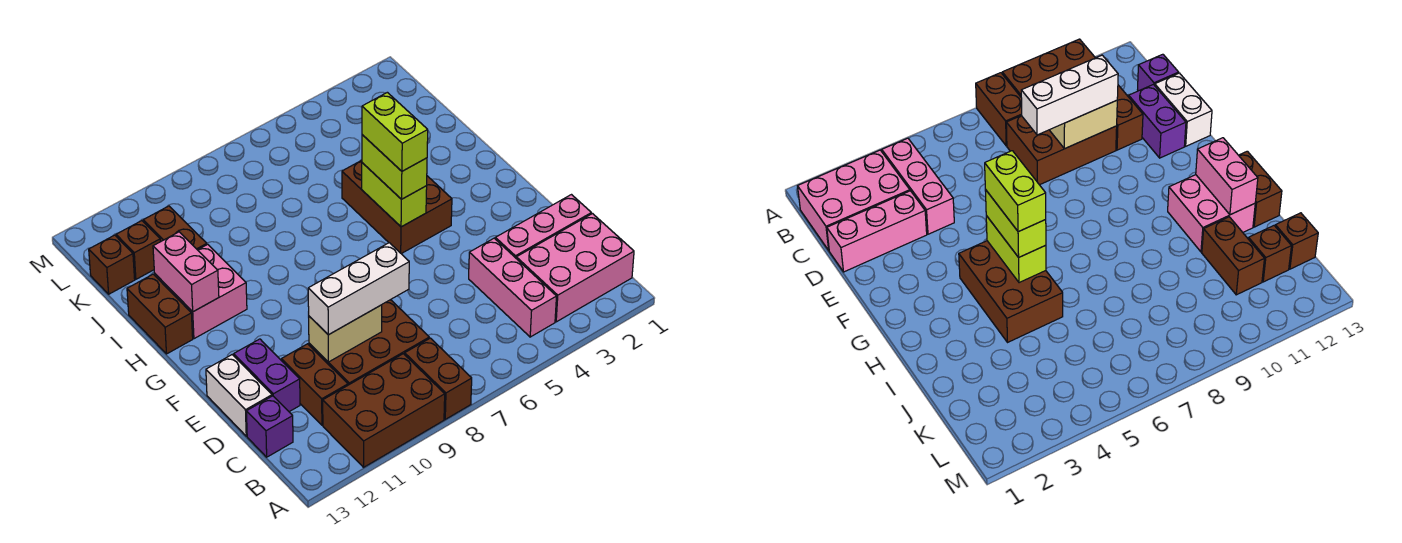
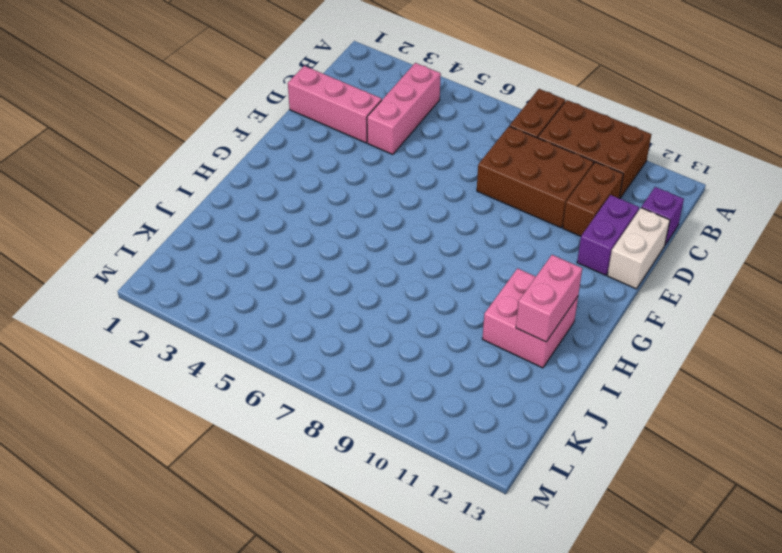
none -> pink brick B1:C3 level 1
none -> brown brick G4:I5 level 1
none -> brown brick H13:I13 level 1

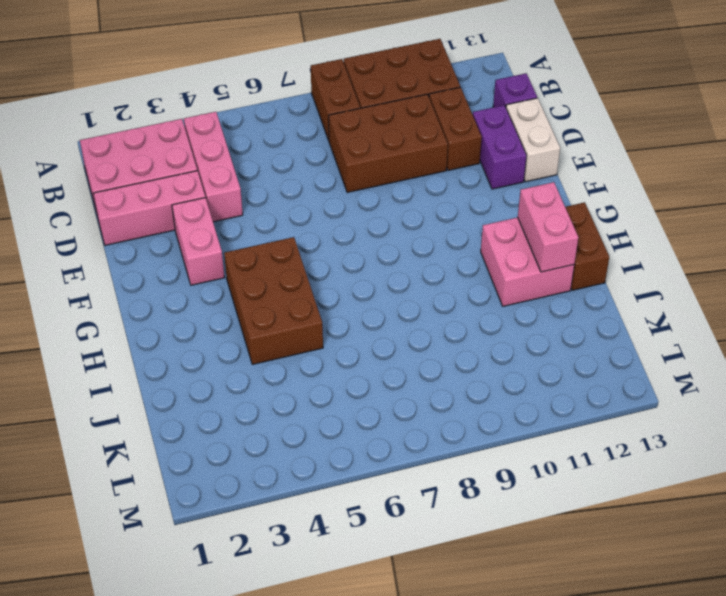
pink brick E3:F3 level 1 -> none
none -> brown brick J11:K11 level 1
none -> brown brick K12 level 1
none -> brown brick K13 level 1

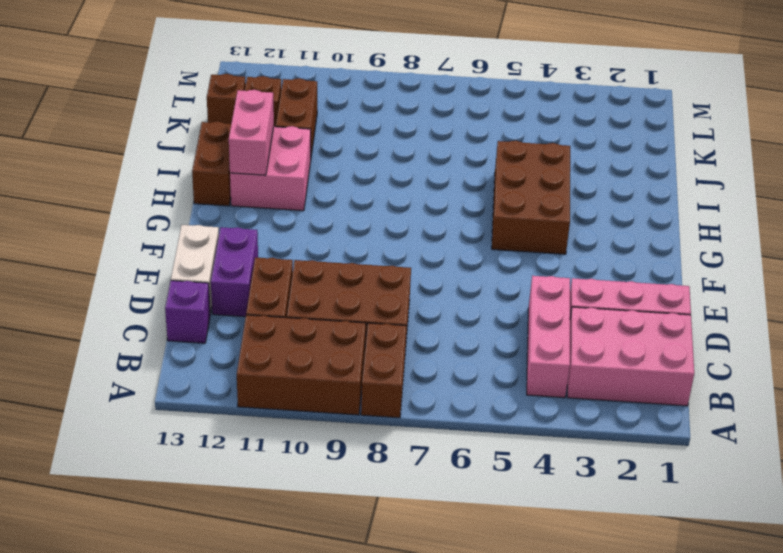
none -> tan brick D9:D10 level 2
none -> lime brick G5:H5 level 2
none -> white brick D8:D10 level 3

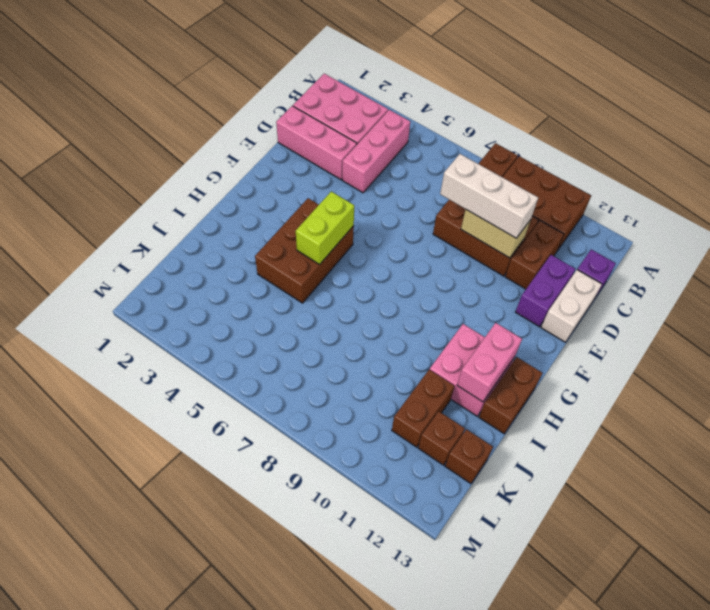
none -> lime brick G5:H5 level 3
none -> lime brick G5:H5 level 4

